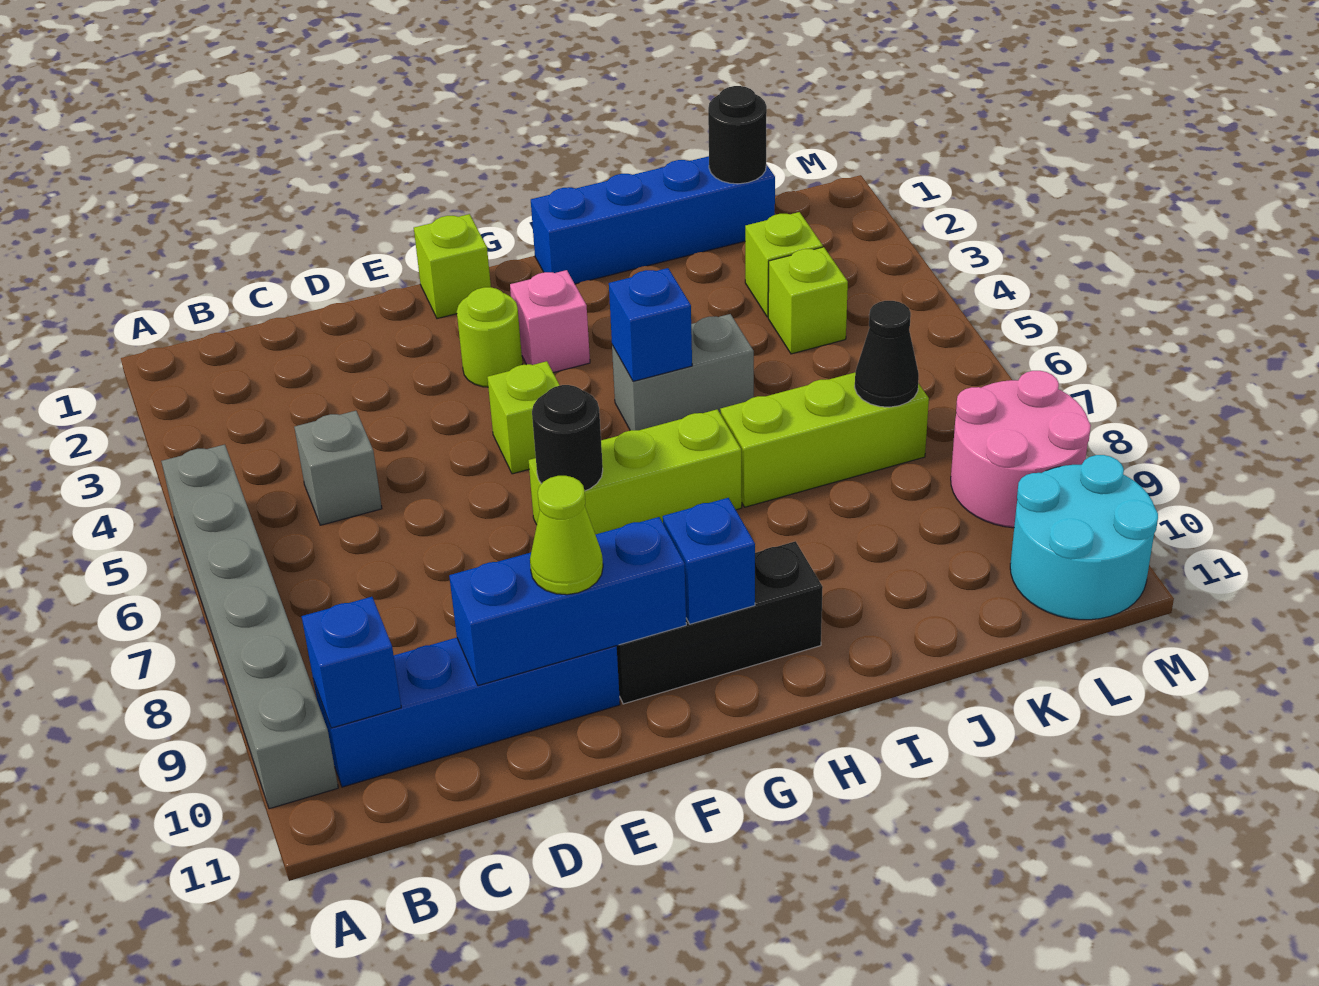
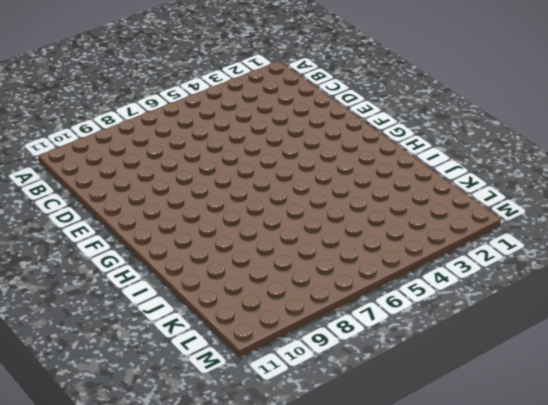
none -> grey brick A5:A10 level 1
none -> blue brick B10:E10 level 1
none -> grey brick C5 level 1

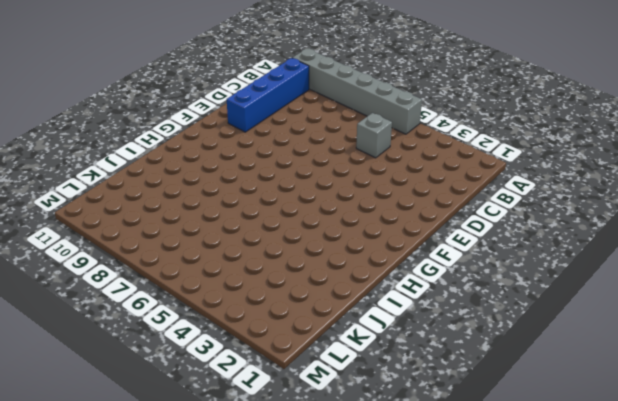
none -> lime brick F1 level 1
none -> lime round brick F3 level 1
none -> lime brick F5 level 1

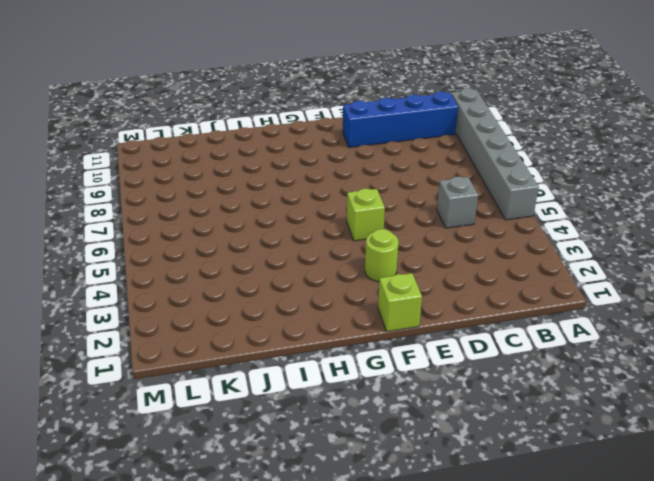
none -> lime brick F7:H7 level 1
none -> black brick F10:H10 level 1
none -> pink brick G3 level 1

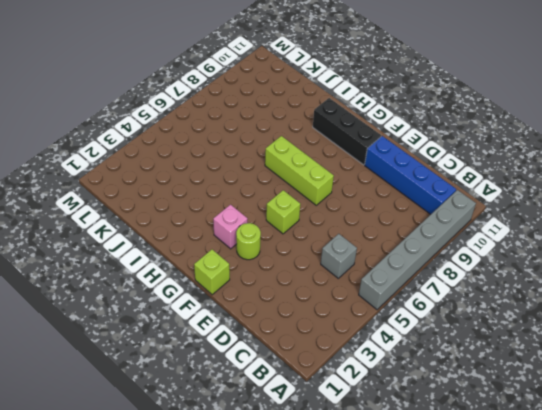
none -> blue brick H1:K1 level 1
none -> grey brick H5:I5 level 1
none -> lime brick I7:K7 level 1

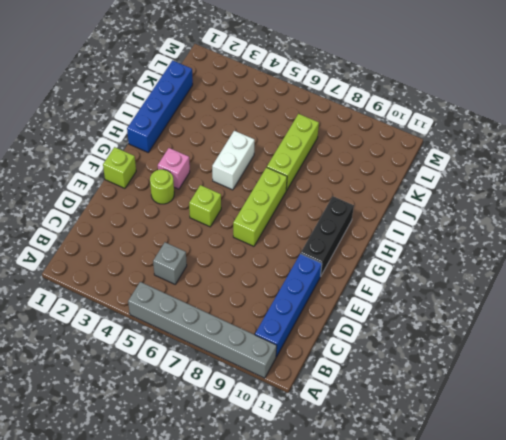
white brick H5:I5 level 1 -> grey brick H5:I5 level 1
none -> lime brick K3 level 1
none -> lime brick K4 level 1
none -> pink round brick L8:M9 level 1

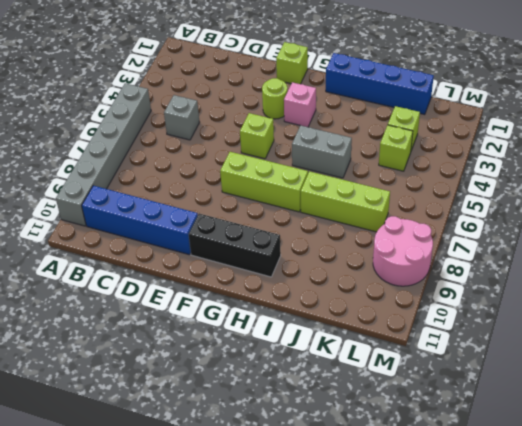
none -> cyan round brick L10:M11 level 1
none -> blue brick B10 level 2
none -> blue brick D10:F10 level 2

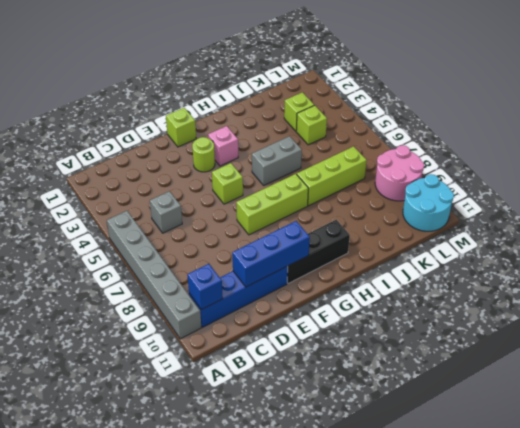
none -> blue brick H1:K1 level 1
none -> black round brick F7 level 2
none -> blue brick G10 level 2

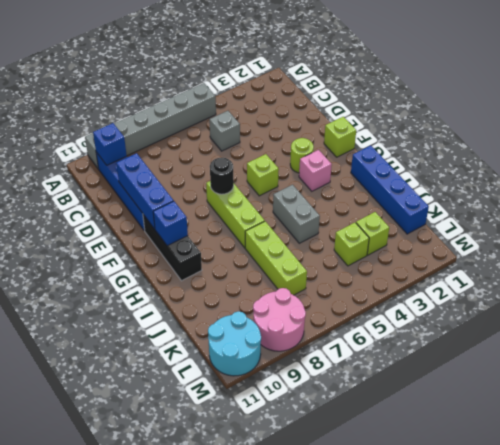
none -> blue brick H5 level 2
none -> black round brick K1 level 2
none -> black cone K7 level 2

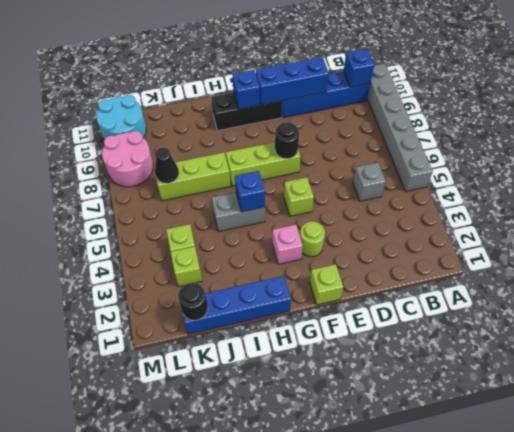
none -> lime cone E10 level 3

